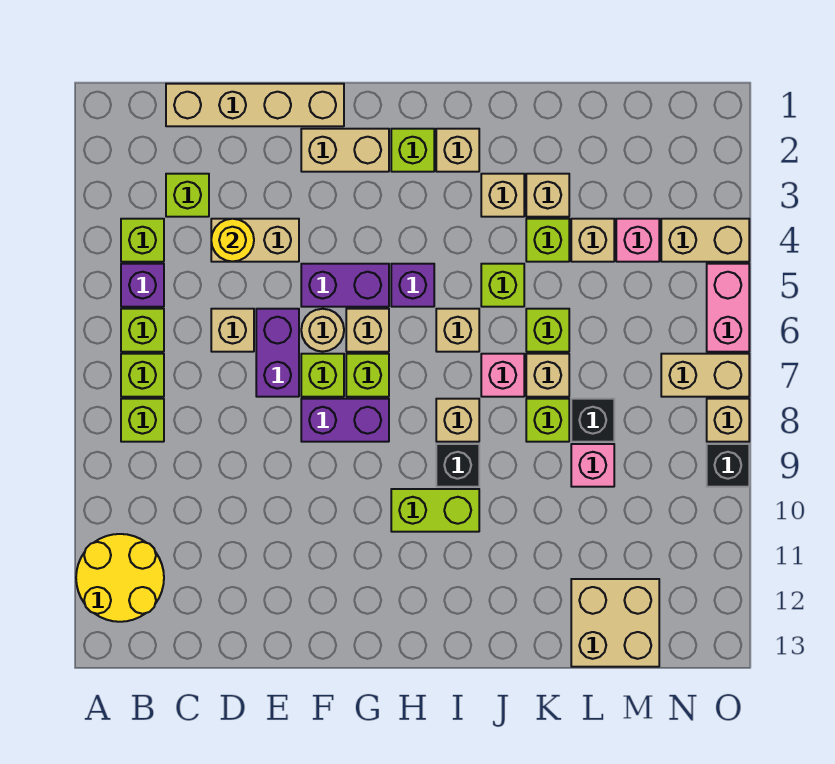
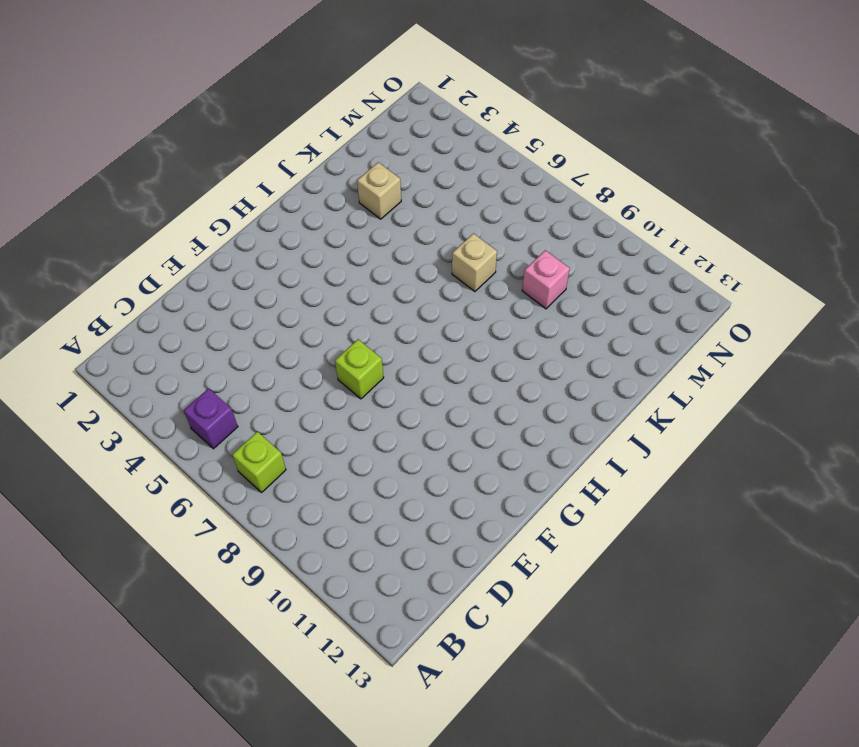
none -> yellow round brick A11:B12 level 1
none -> lime brick B4 level 1
none -> lime brick B6 level 1
none -> lime brick B8 level 1

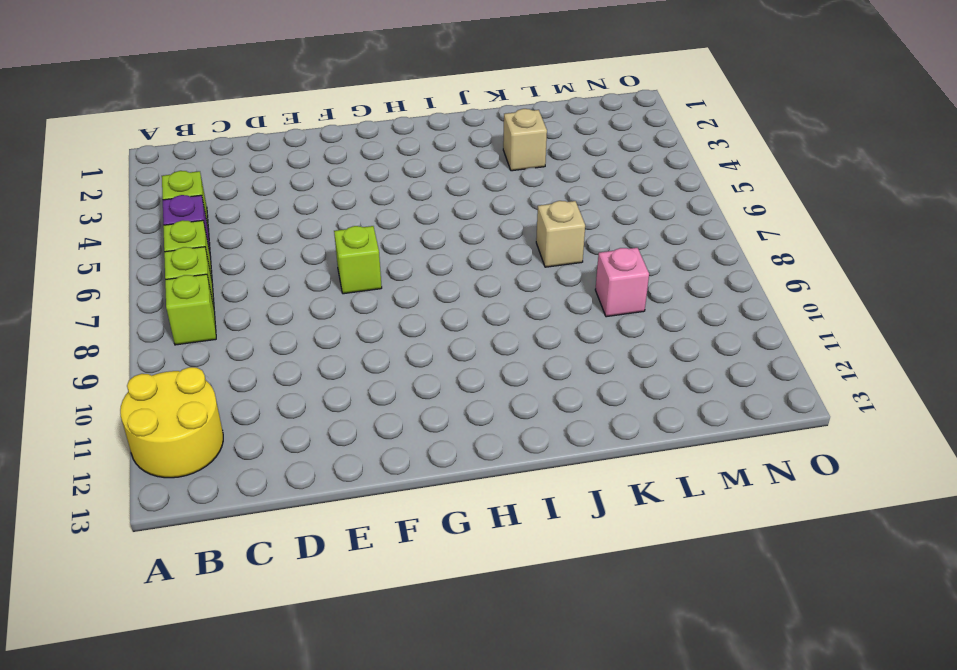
none -> tan brick C1:F1 level 1
none -> lime brick C3 level 1
none -> tan brick D4:E4 level 1
none -> tan brick D6 level 1

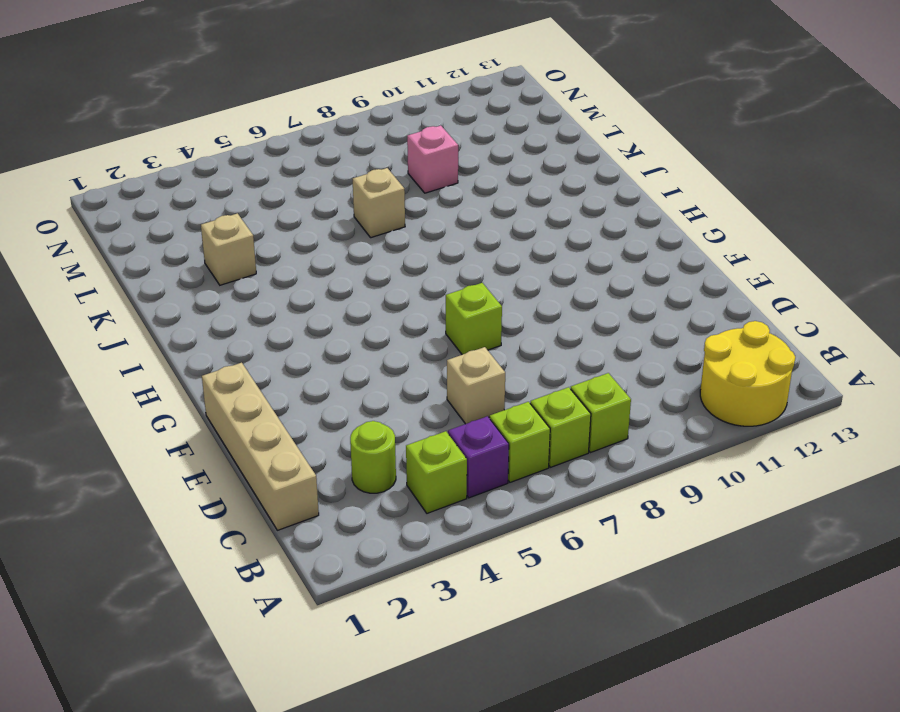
lime round brick C3 level 1 -> lime brick C3 level 1
none -> tan brick D4:E4 level 1
none -> purple brick E6:E7 level 1
none -> tan brick F2:G2 level 1
none -> purple brick F5:G5 level 1

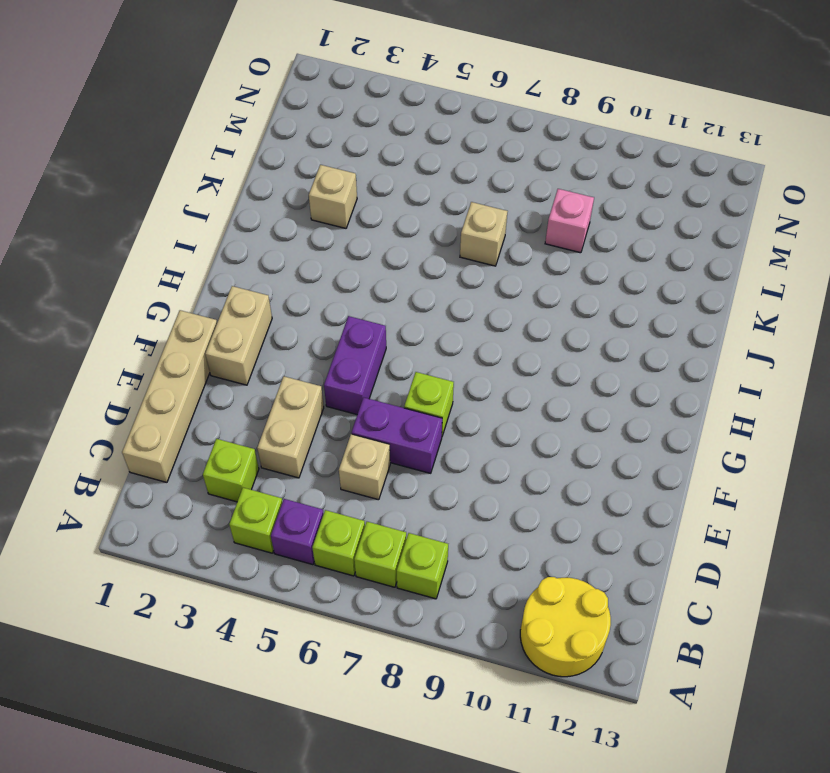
none -> tan round brick F6 level 1
none -> purple brick F8:G8 level 1
none -> tan brick G6 level 1
none -> lime brick G7 level 1

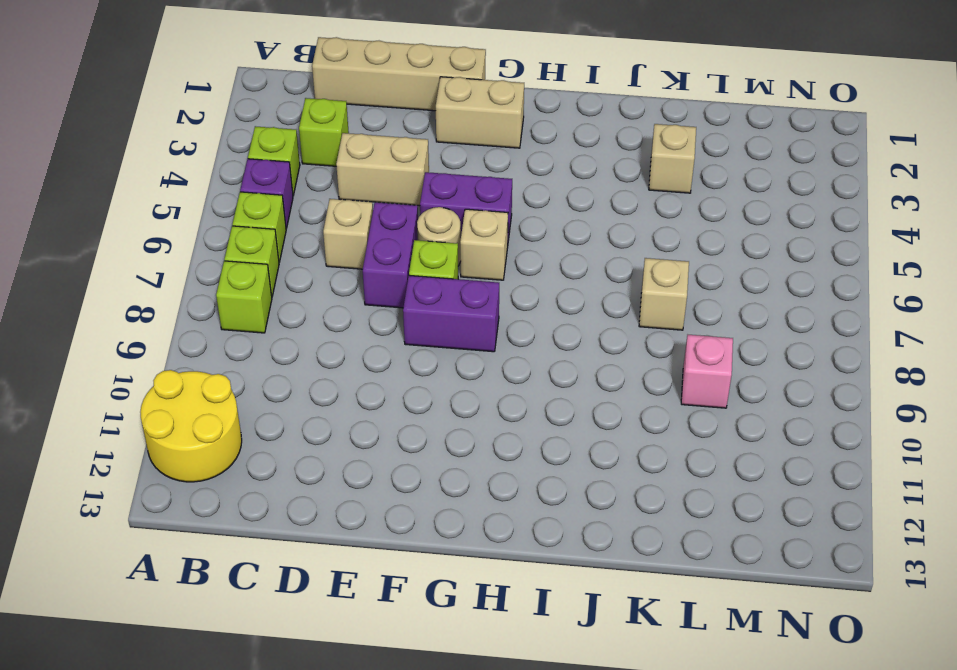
none -> lime brick G7 level 1
none -> lime brick H2 level 1
none -> purple brick H5 level 1
none -> lime brick H10:I10 level 1

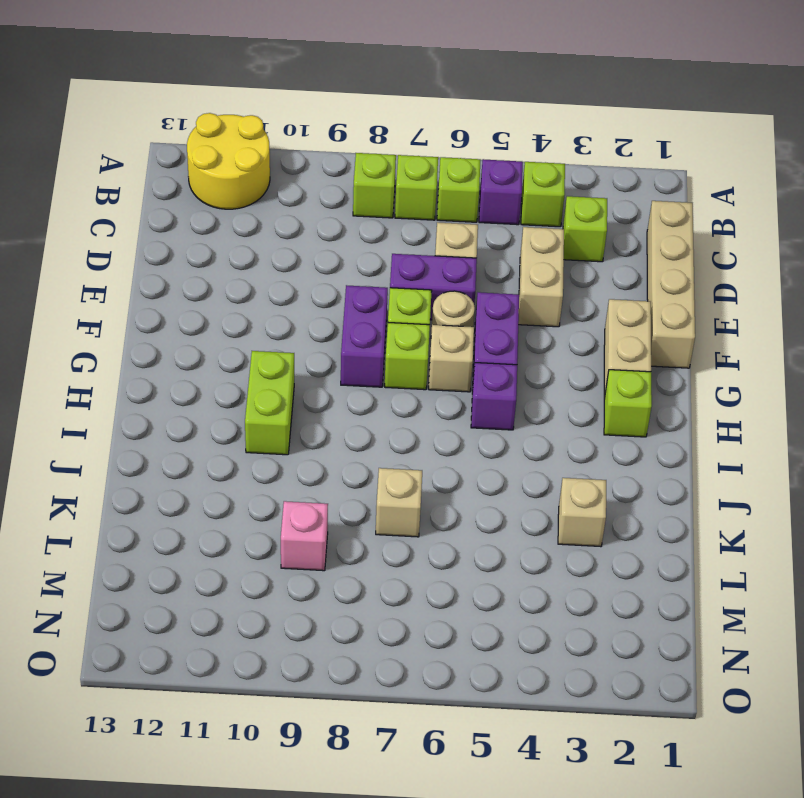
none -> tan brick I2 level 1
none -> tan brick I6 level 1
none -> tan brick I8 level 1
none -> black brick I9 level 1

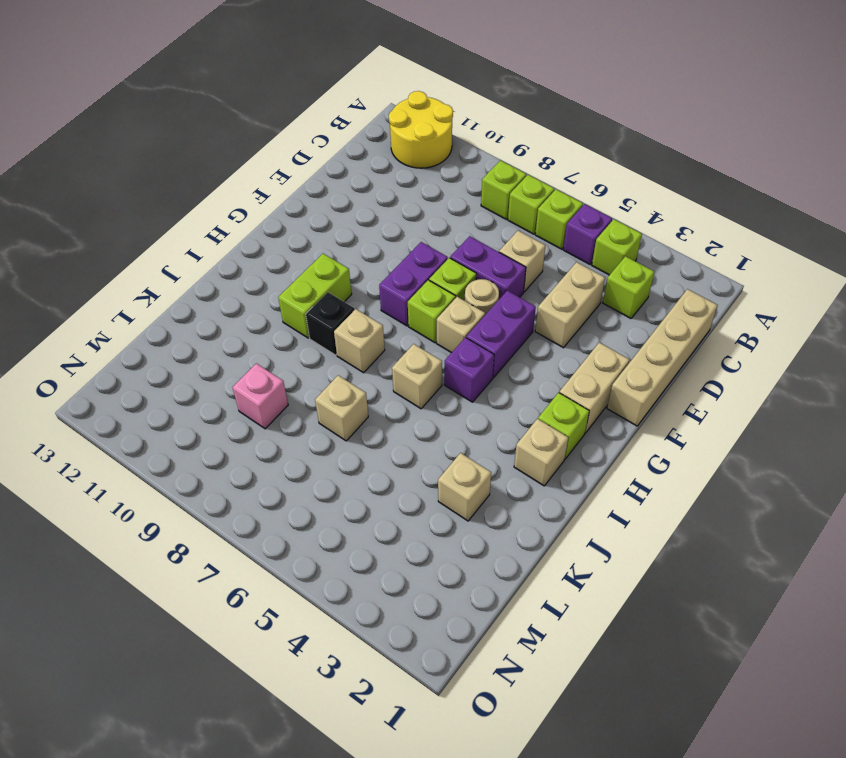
none -> tan brick J3 level 1
none -> lime brick J5 level 1
none -> pink brick J7 level 1
none -> lime brick K4 level 1

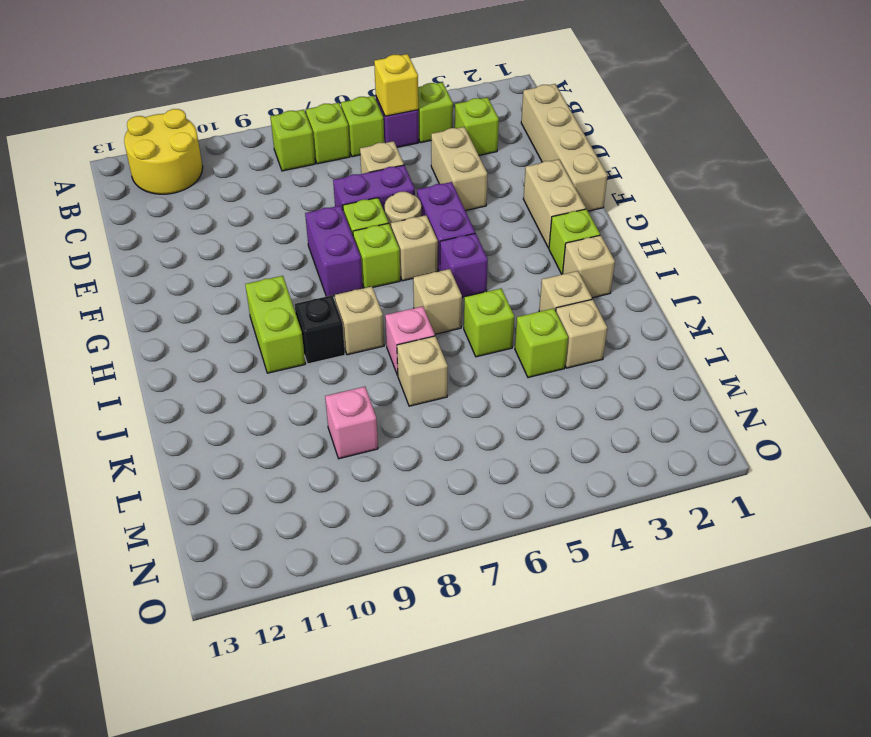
yellow brick B5 level 2 -> none
none -> lime brick K6 level 1
none -> lime brick K8 level 1
none -> tan brick L4 level 1
none -> black brick L8 level 1

